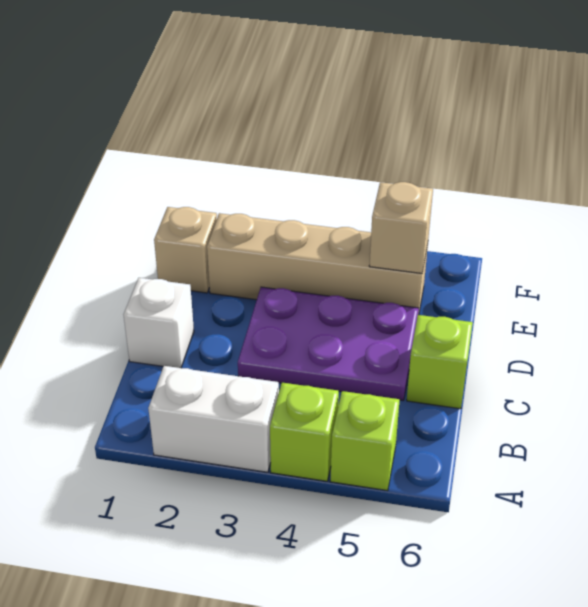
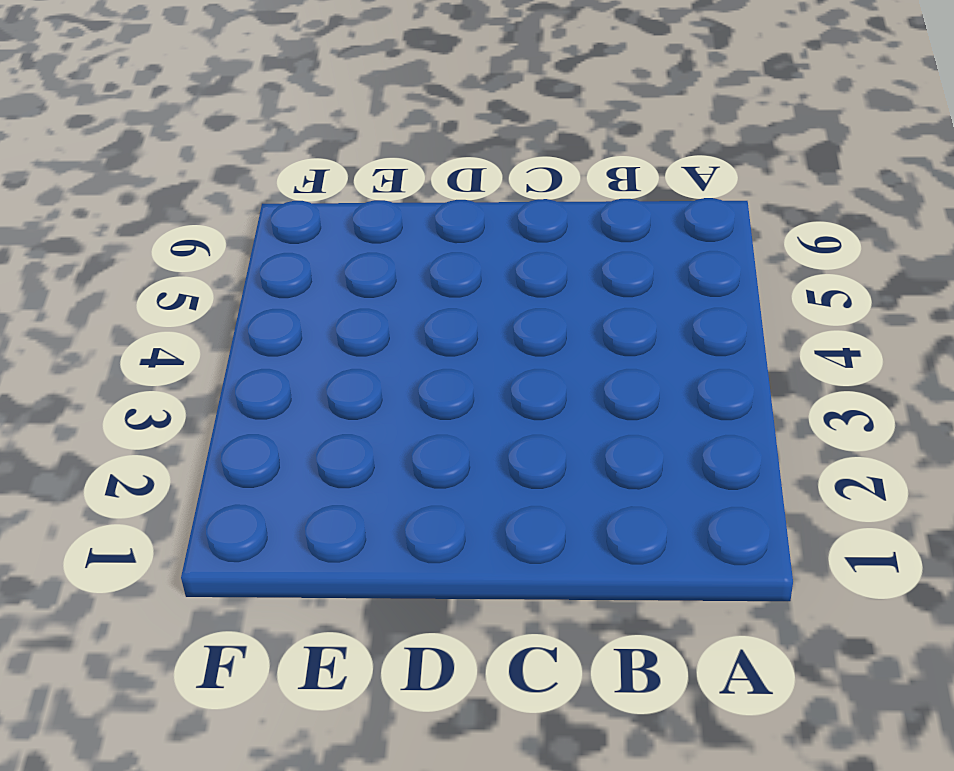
none -> white brick A2:A3 level 1
none -> lime brick A4 level 1

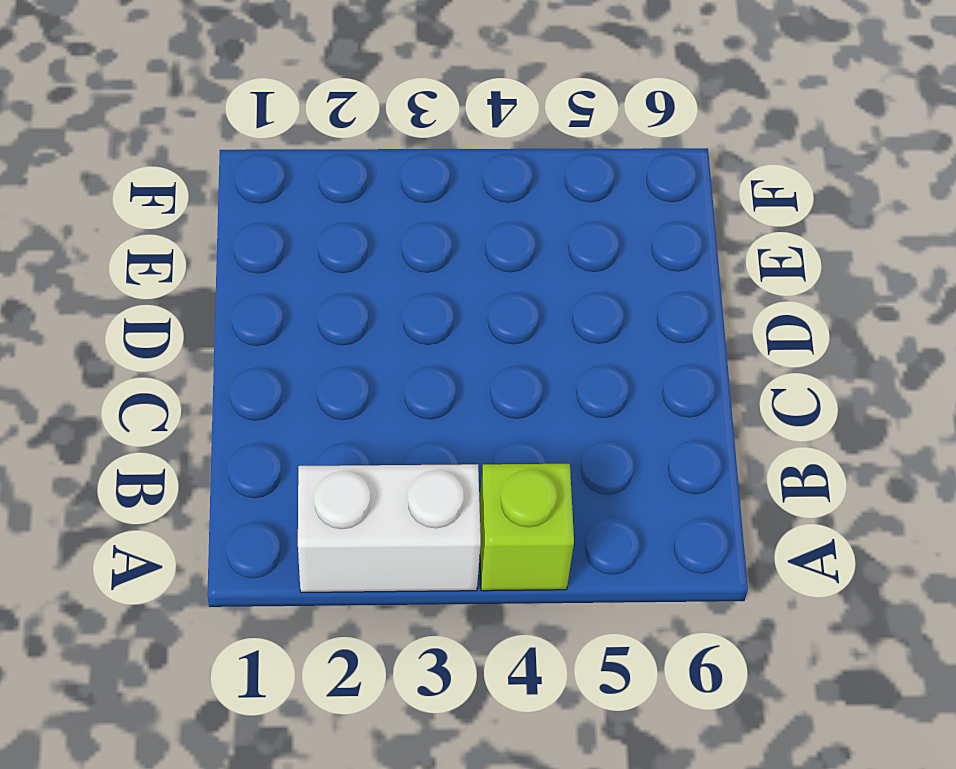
none -> lime brick A5 level 1
none -> white brick C1 level 1

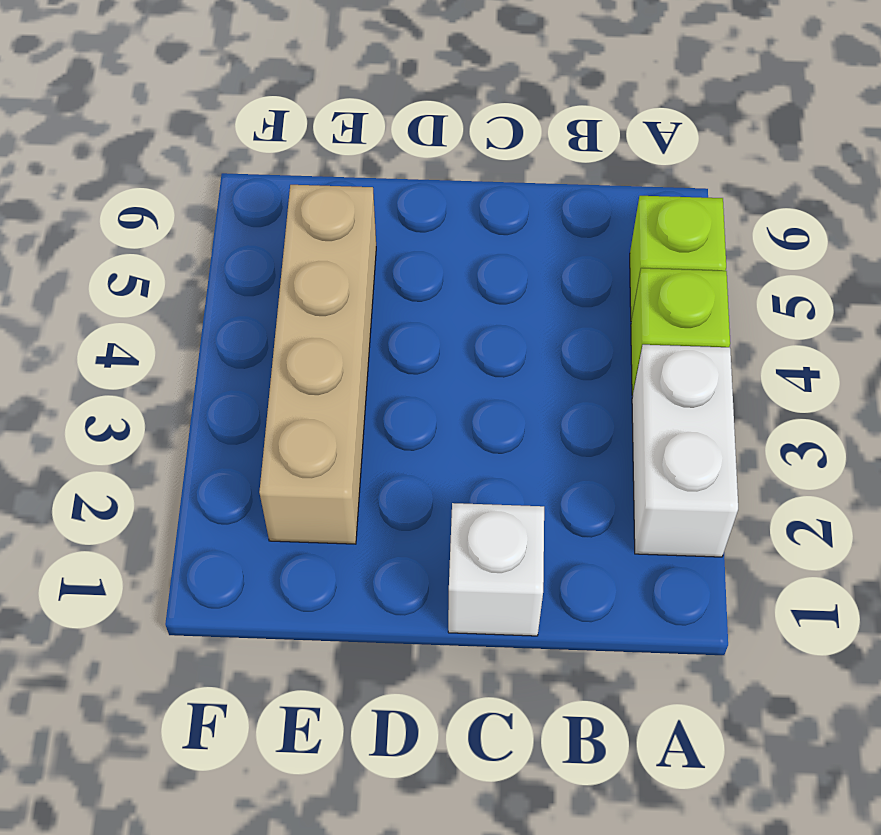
none -> purple plate C3:D5 level 1
none -> lime brick C6 level 1

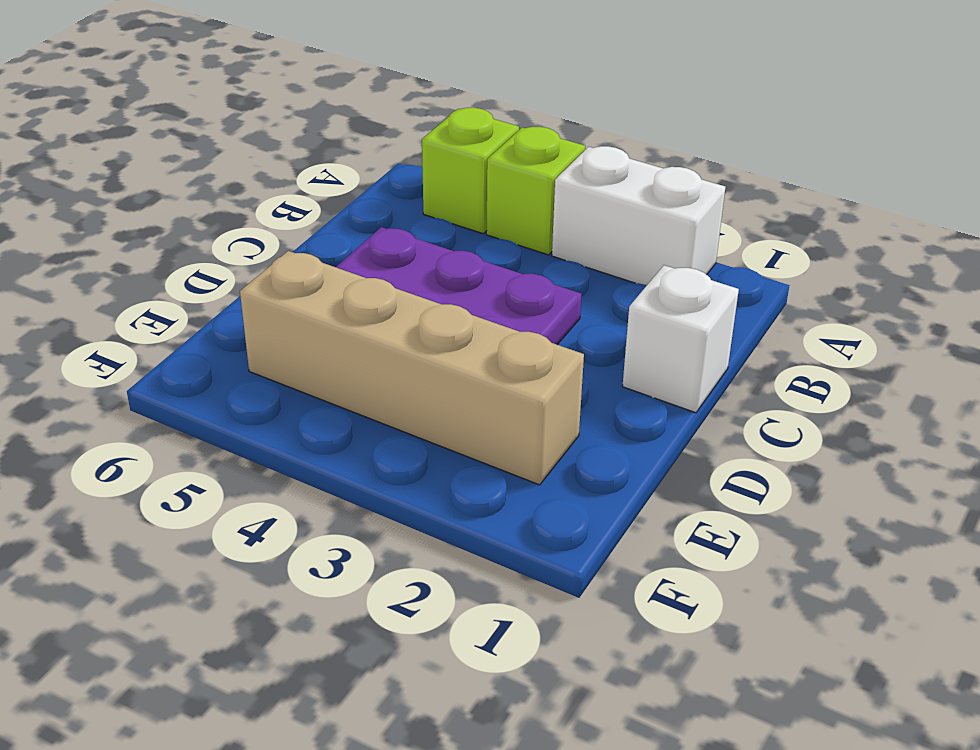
none -> lime brick C6 level 1
none -> tan brick E1 level 1

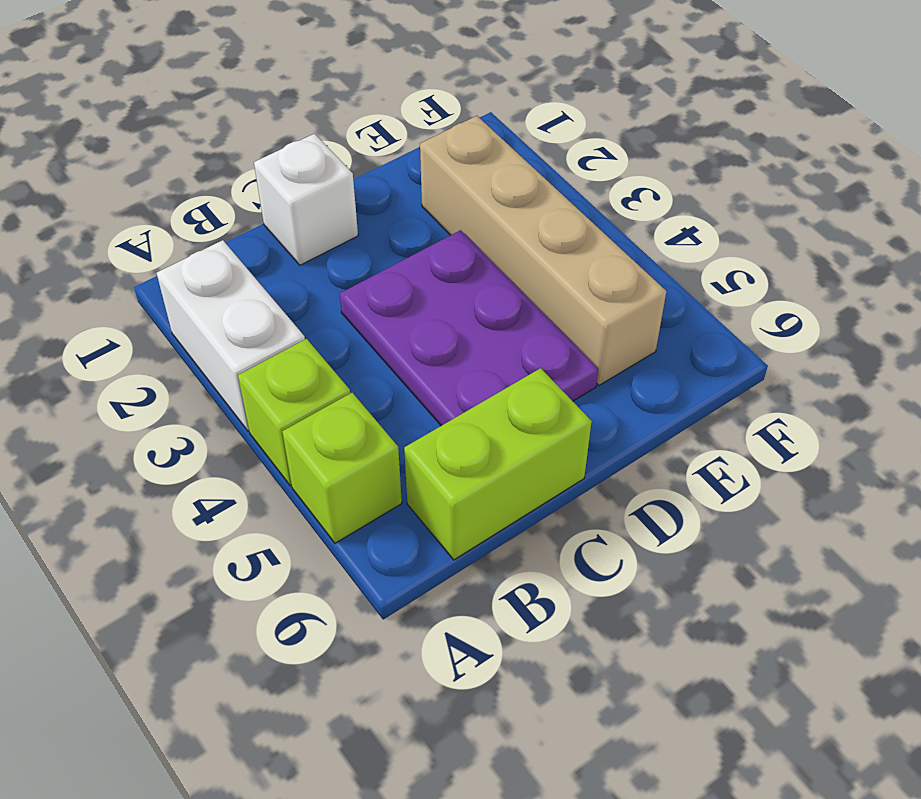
lime brick B6:C6 level 1 -> lime brick C6 level 1
none -> tan brick E1 level 1
none -> tan brick E5 level 2

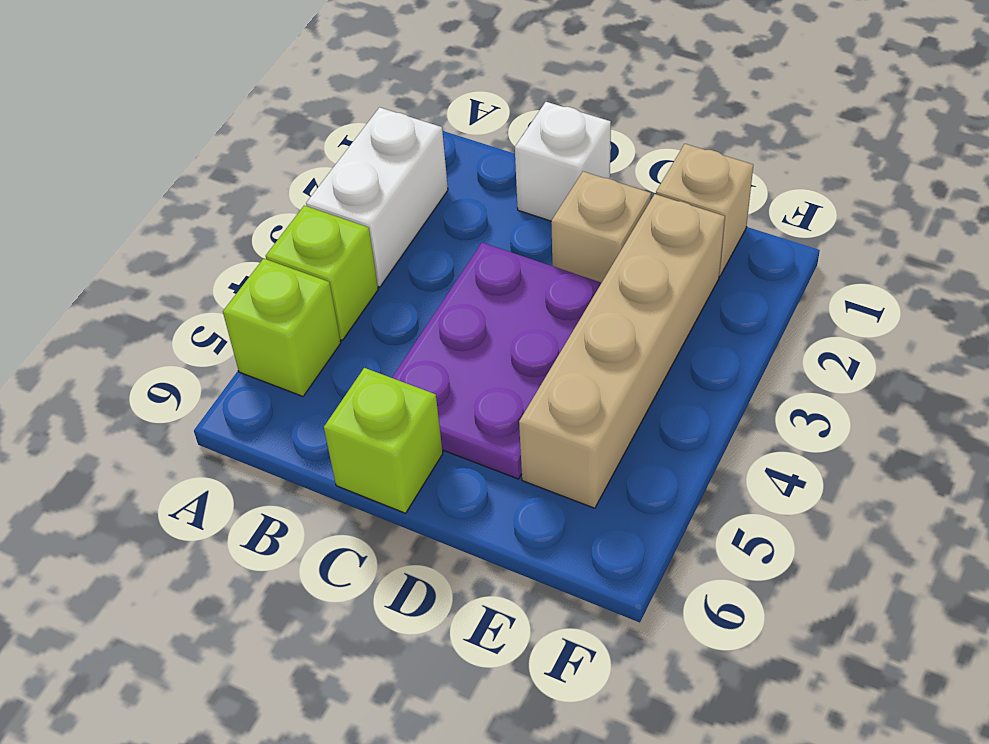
tan brick D2 level 1 -> tan brick E5 level 2

